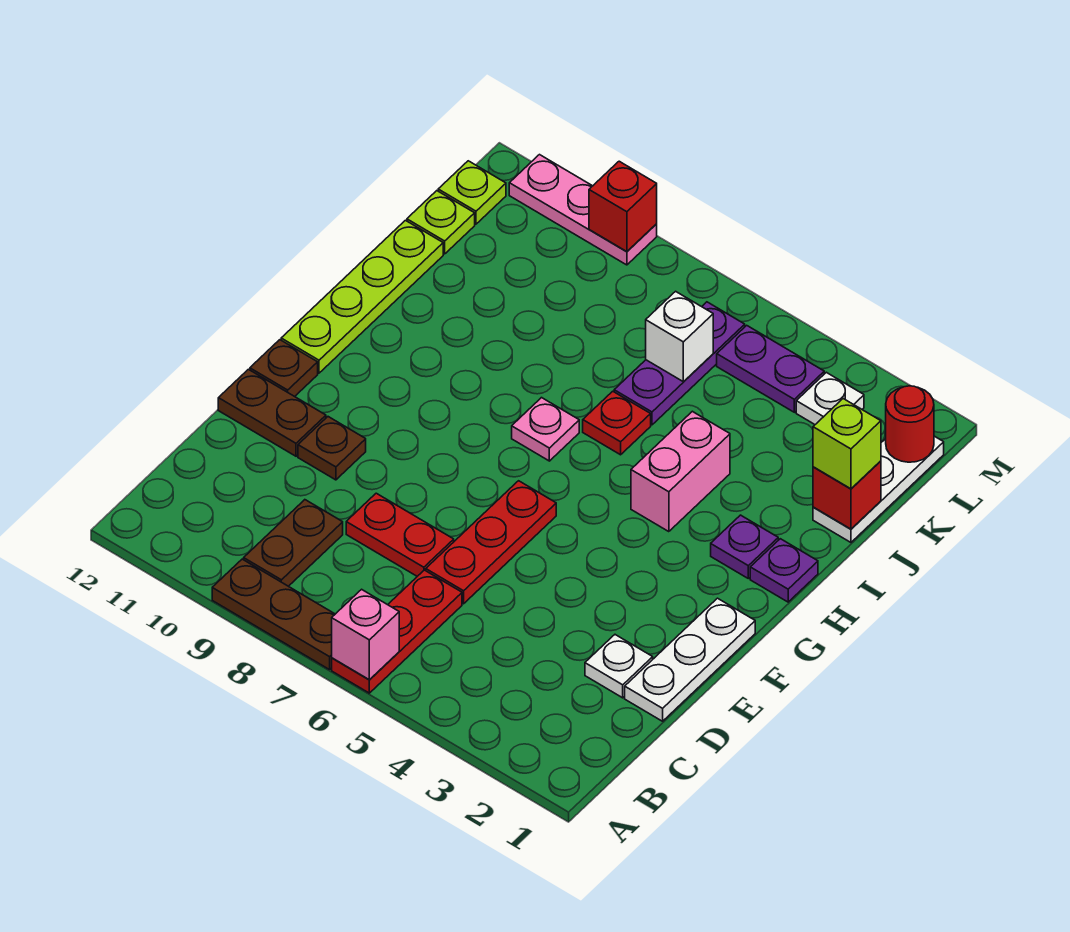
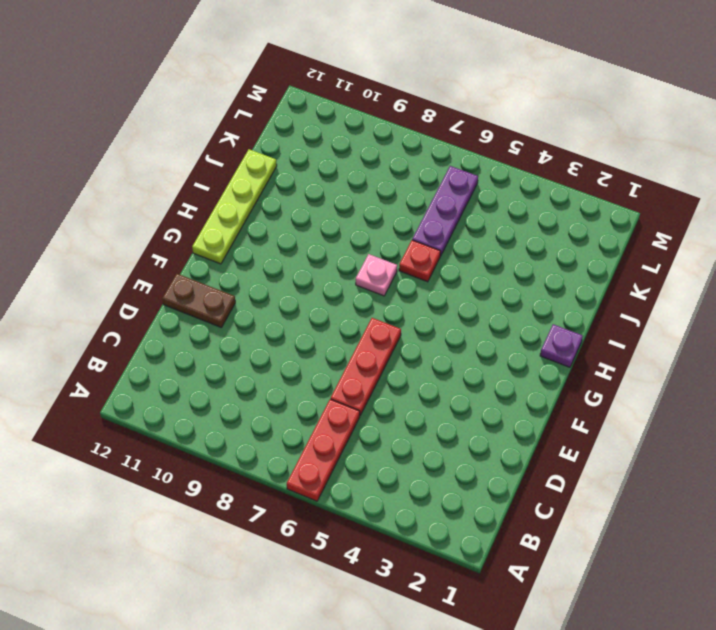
none -> brown plate A7:A9 level 1
none -> brown plate B9:C9 level 1
none -> white plate D1:F1 level 1

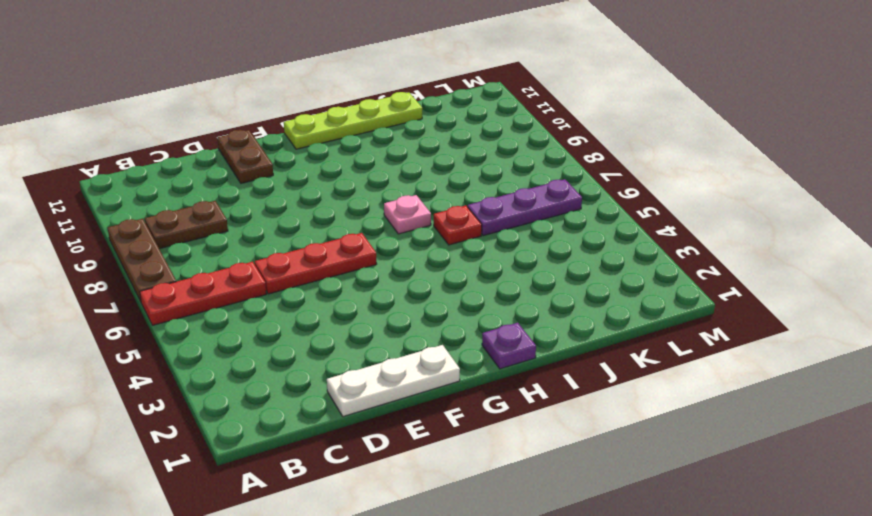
none -> white plate D2 level 1
none -> red plate D7:D8 level 1
none -> brown plate E10 level 1

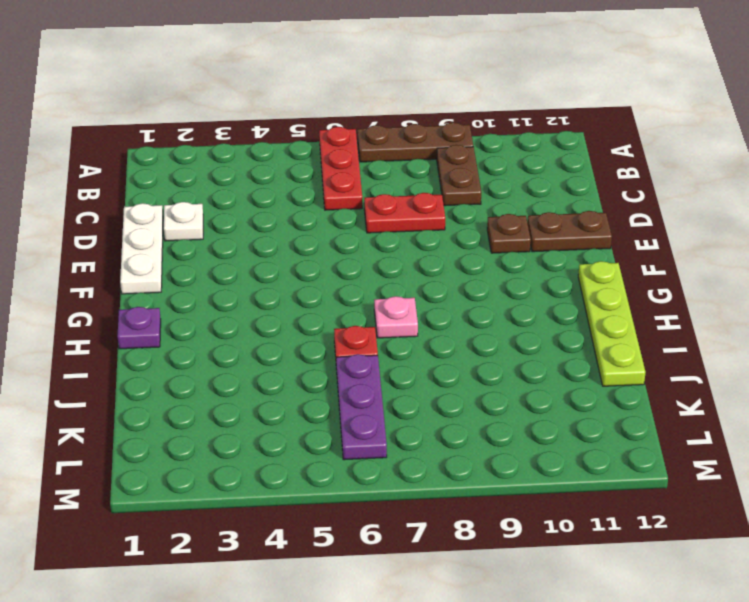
none -> red plate D6:F6 level 1
none -> brown plate F12 level 1
none -> purple plate H2 level 1

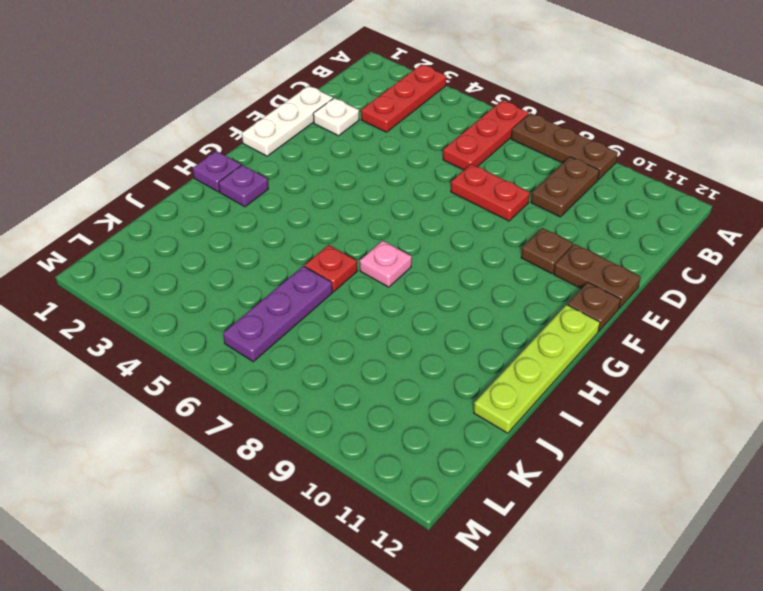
red plate A3:C3 level 1 -> red plate D6:F6 level 1
none -> pink brick H4:I4 level 1
none -> white plate J1:L1 level 1
none -> lime plate K12 level 1

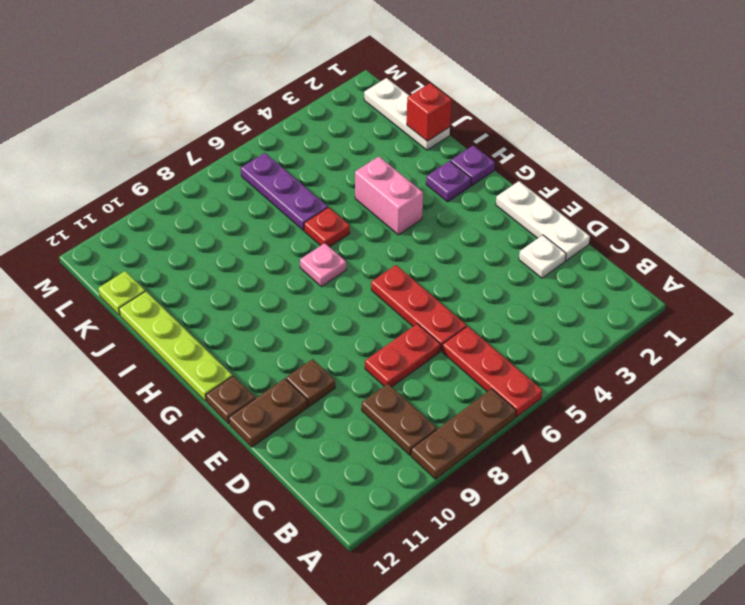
none -> white plate L3 level 1
none -> purple plate L4:L5 level 1
none -> lime plate L12 level 1

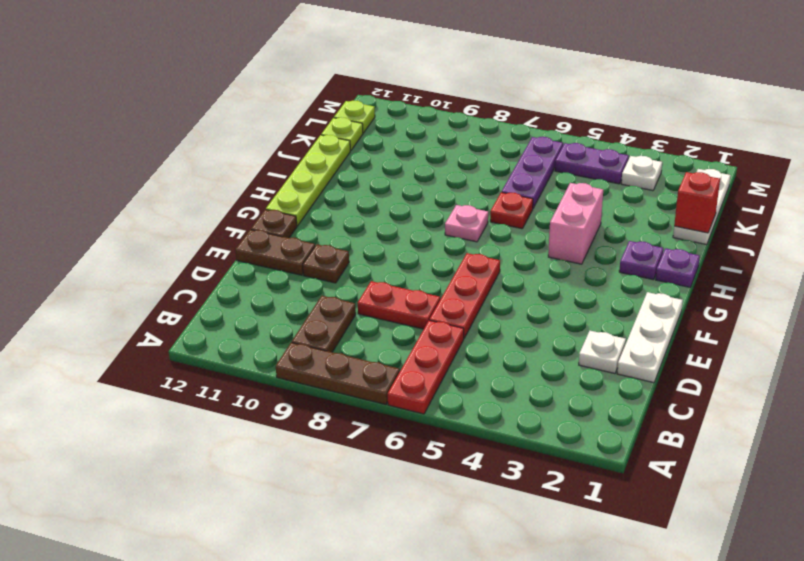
none -> pink plate M9:M11 level 1
none -> pink brick A6 level 2
none -> white brick K6 level 2

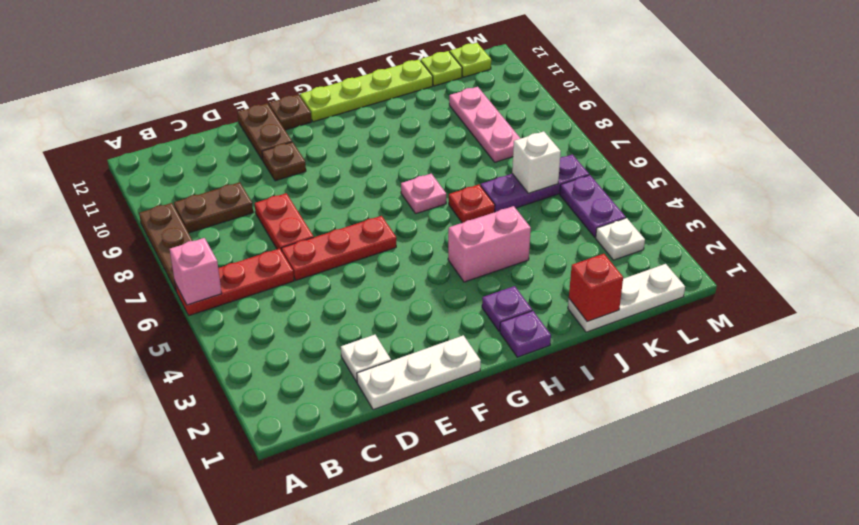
pink plate K8:K10 level 1 -> pink plate M9:M11 level 1
none -> red round brick L1 level 2
none -> red brick M9 level 2
none -> lime brick J1 level 3

